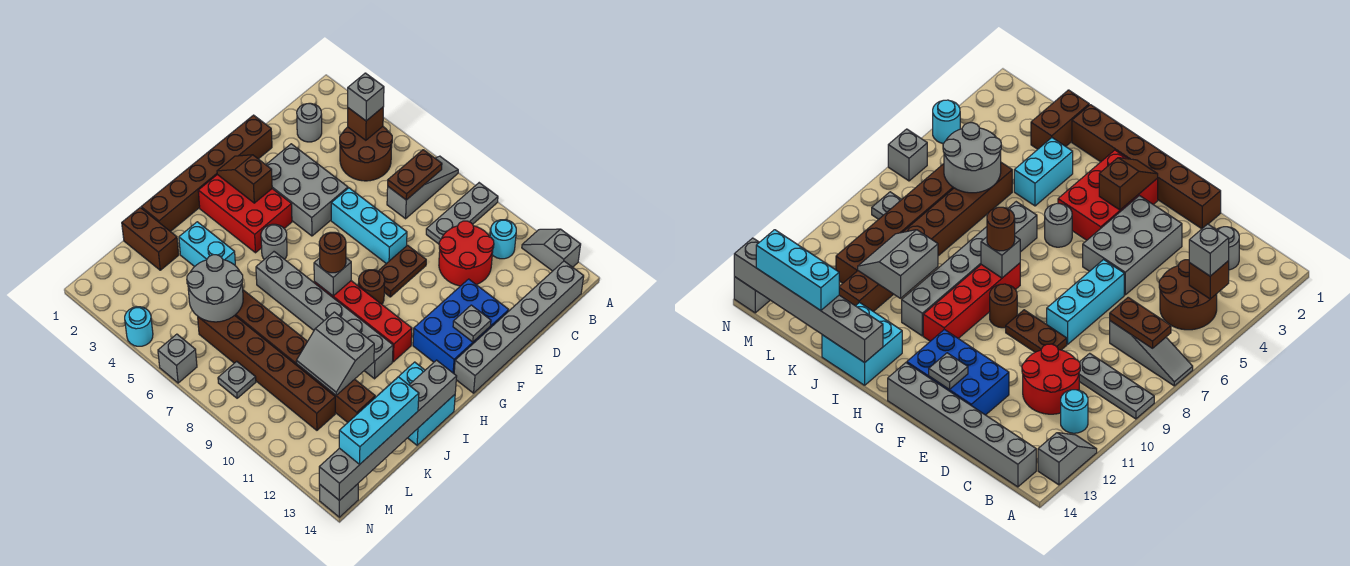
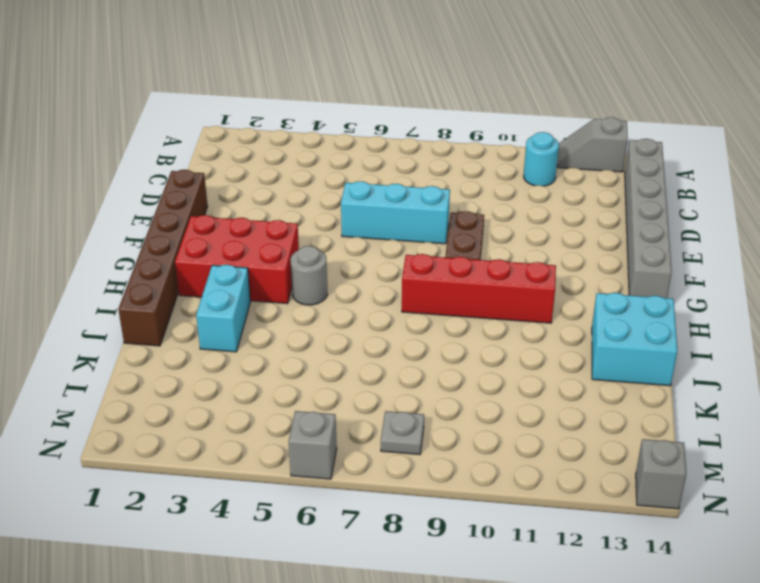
cyan brick I3:J3 level 1 -> cyan brick J3:J4 level 1
none -> grey slope A7:C7 level 1 top C
none -> grey plate A9:C9 level 1
none -> brown round brick B4:C5 level 1
none -> grey round brick C2 level 1

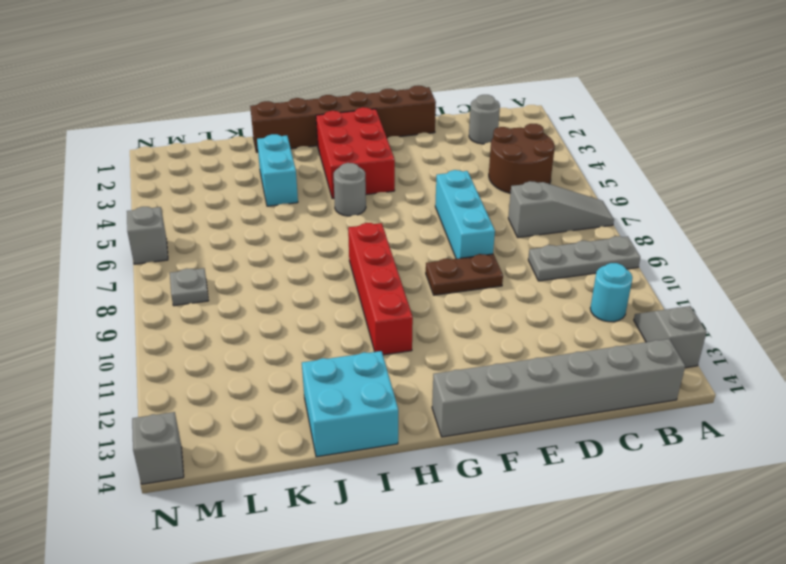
none -> red round brick C10:D11 level 1
none -> grey brick E3:F5 level 1
none -> blue brick E12:G13 level 1
none -> brown round brick G9 level 1

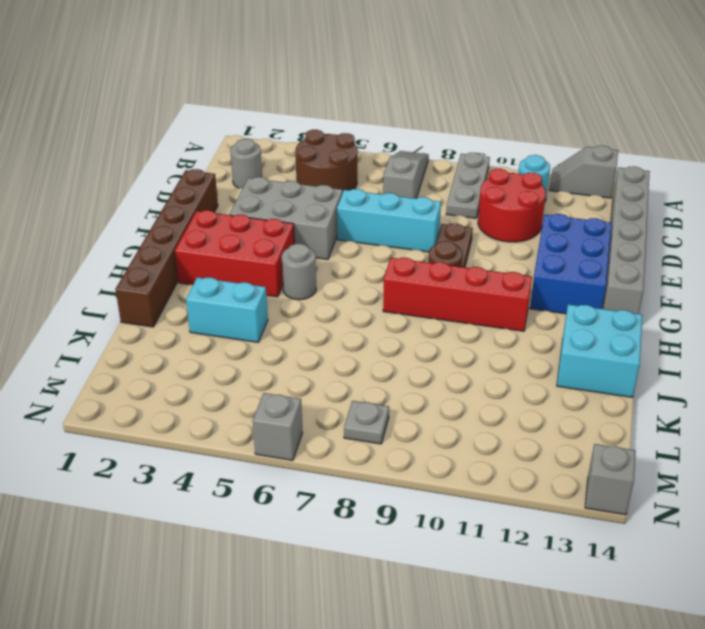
none -> grey brick I6:I11 level 1
none -> brown brick K1:K2 level 1
none -> brown brick K5:K12 level 1
none -> brown brick L6:L11 level 1

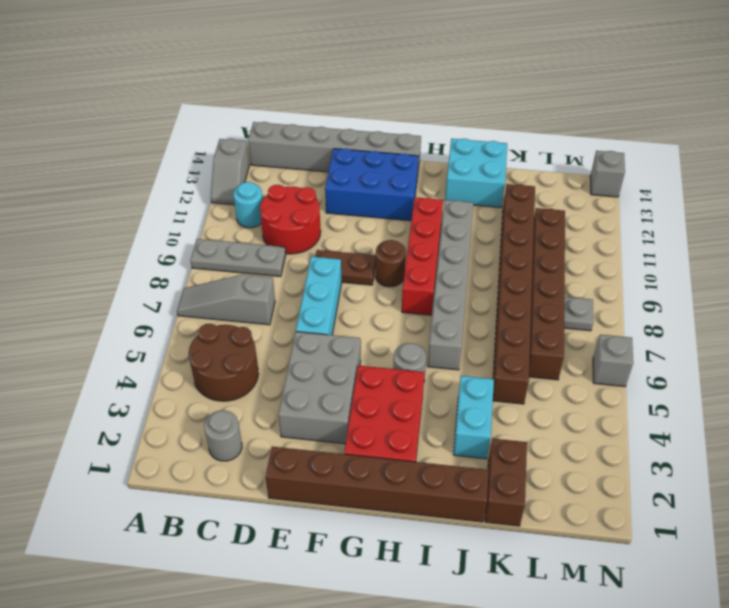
none -> cyan round brick N4 level 1
none -> brown brick B4 level 2
none -> brown plate B7:C7 level 2
none -> grey plate F13 level 2

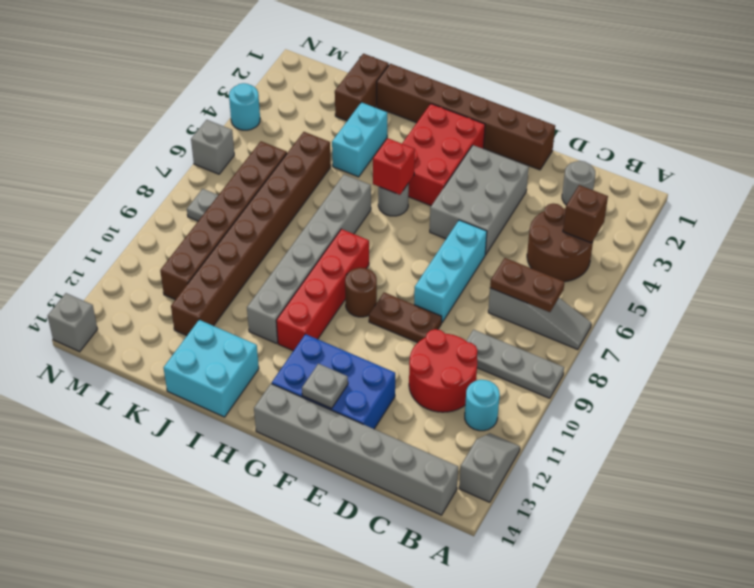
red brick H5 level 2 -> none
none -> brown slope G2:G3 level 2 top 3
none -> grey brick H8 level 2
none -> grey brick I14:N14 level 2
none -> grey slope J10:K11 level 2 top J

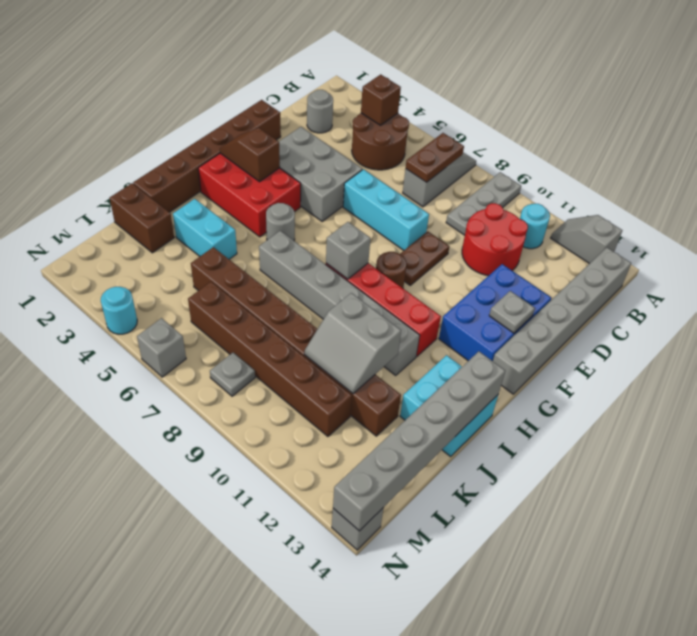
none -> grey round brick K5:L6 level 2
none -> grey brick B4 level 3
none -> brown round brick H8 level 3
none -> cyan brick K14:M14 level 3

